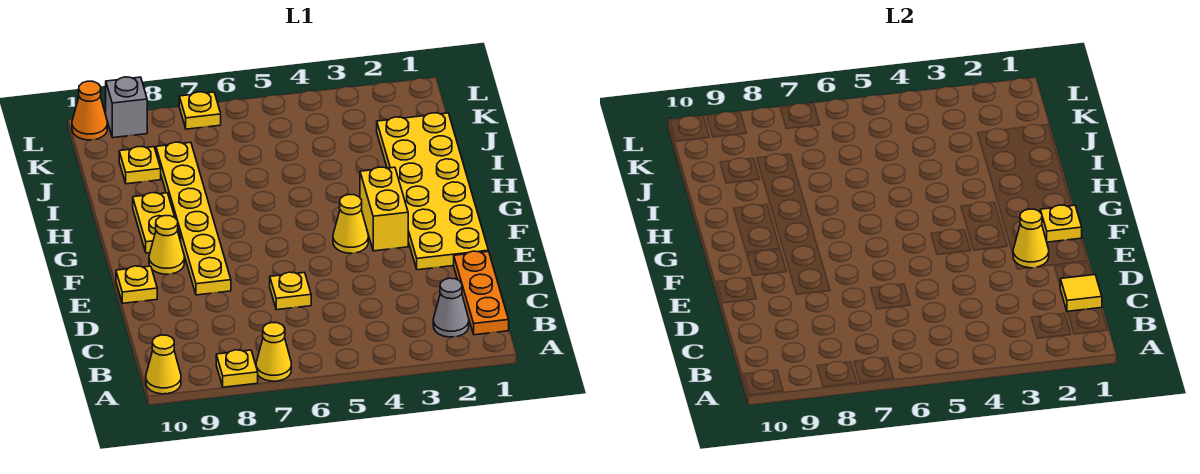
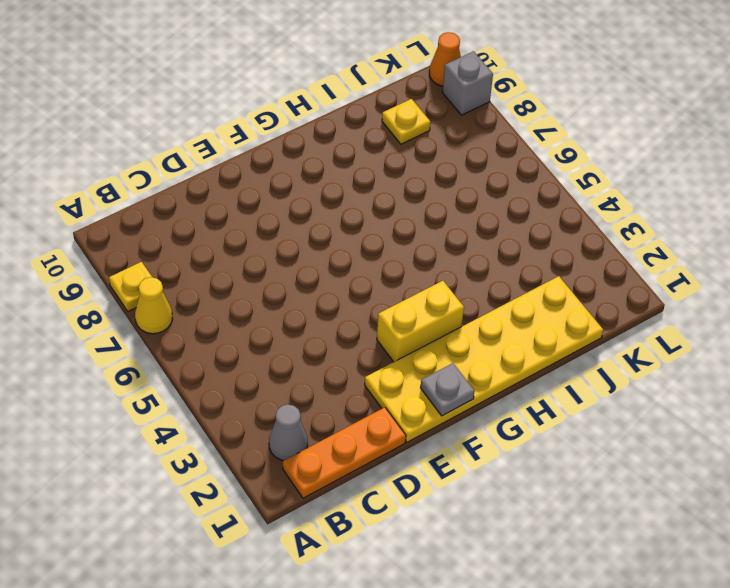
grey plate F1 level 2 -> yellow plate F1 level 2
none -> yellow cone A10 level 1
none -> yellow plate D6 level 1
none -> yellow plate E8:J8 level 1

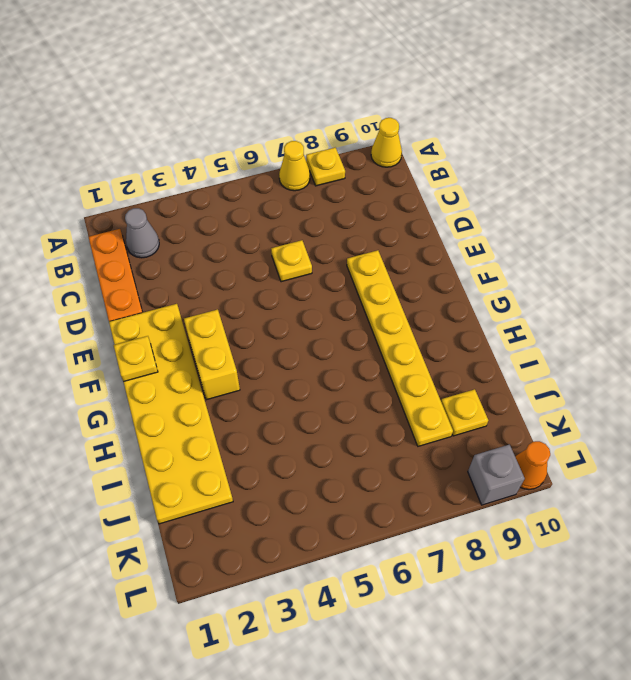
none -> yellow plate E10 level 1
none -> yellow cone F4 level 1
none -> yellow cone F9 level 1

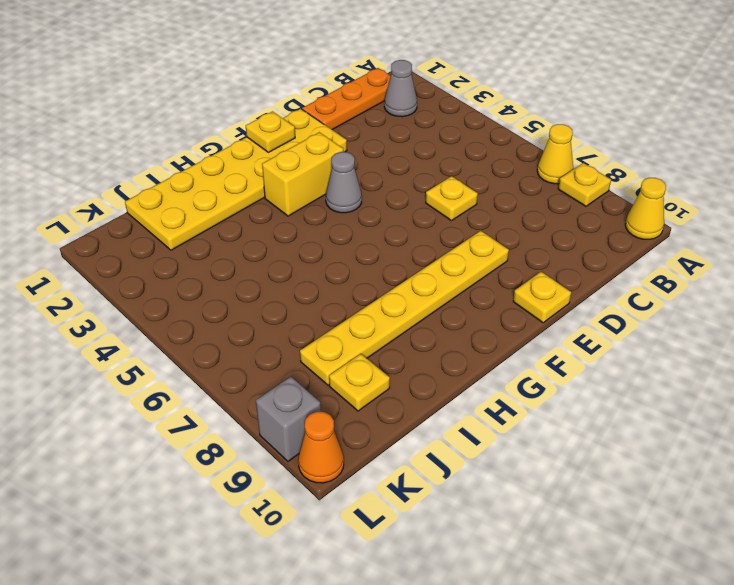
grey cone F4 level 1 -> yellow cone F4 level 1
none -> yellow cone F9 level 1
none -> yellow plate G9:H9 level 1
none -> yellow plate L7 level 1

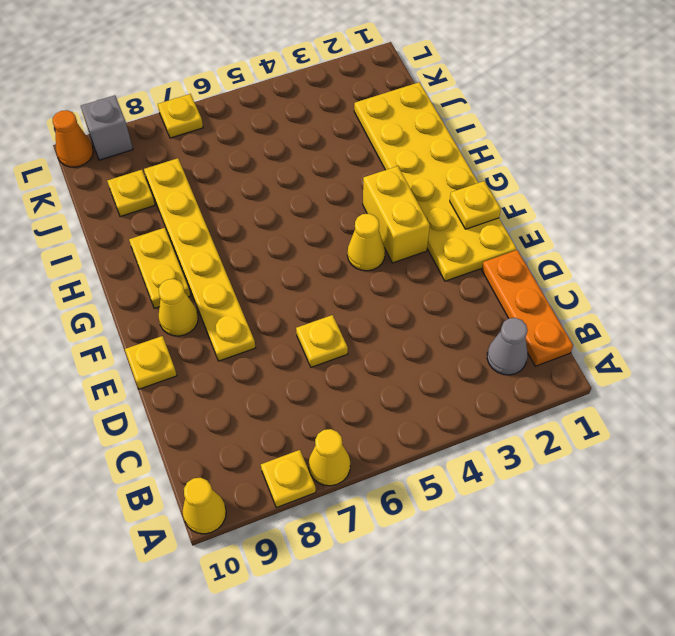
none -> yellow tile C1 level 2
none -> yellow cone E2 level 2

